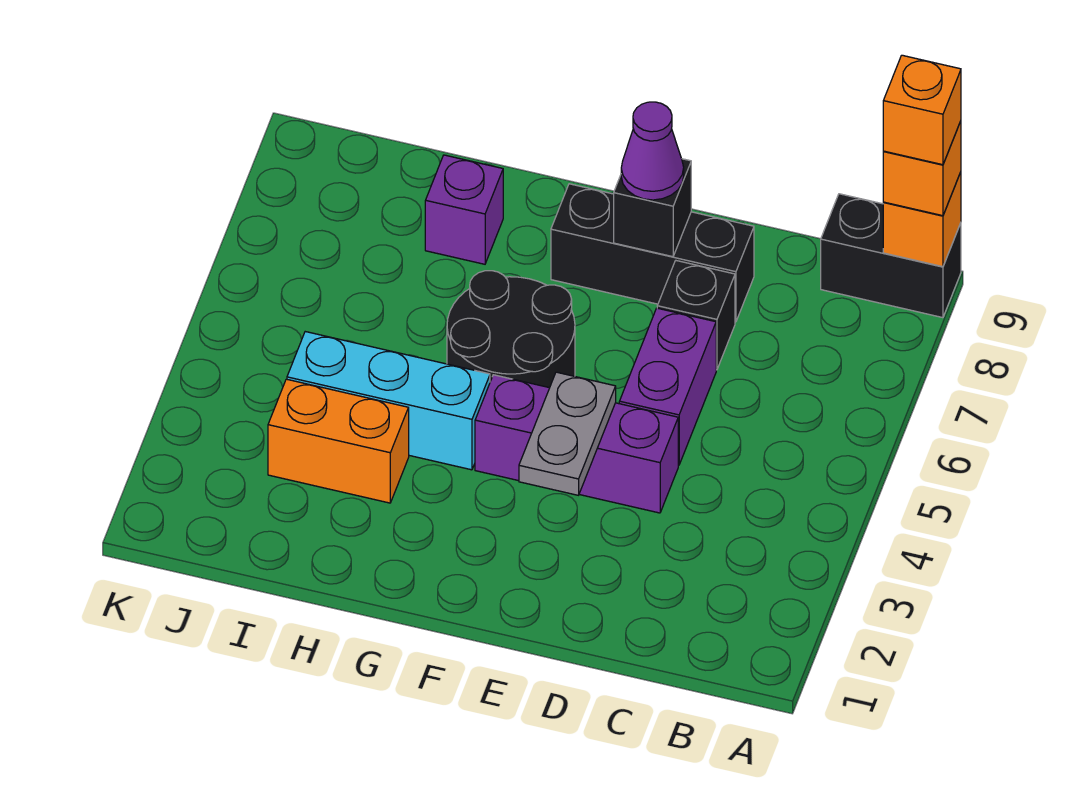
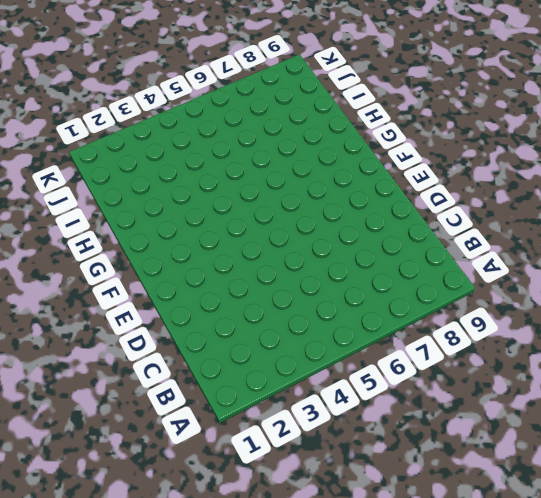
none -> black brick A9:B9 level 1
none -> purple brick D4:F4 level 1
none -> purple brick D5:D6 level 1

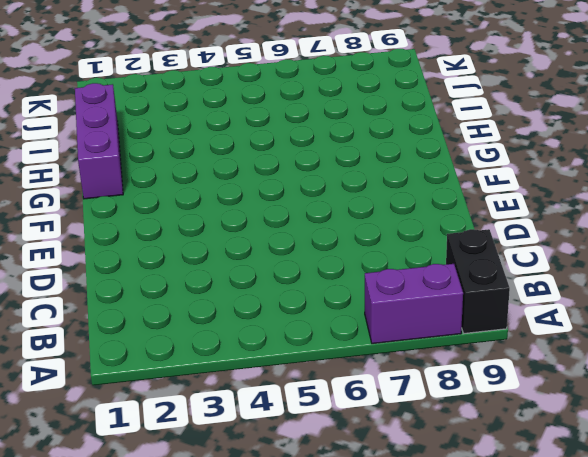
purple brick A7:A8 level 1 -> purple brick D5:D6 level 1
purple brick G1:I1 level 1 -> purple brick D4:F4 level 1
none -> black brick D7 level 1
none -> black brick D8:F8 level 1
none -> black round brick F5:G6 level 1

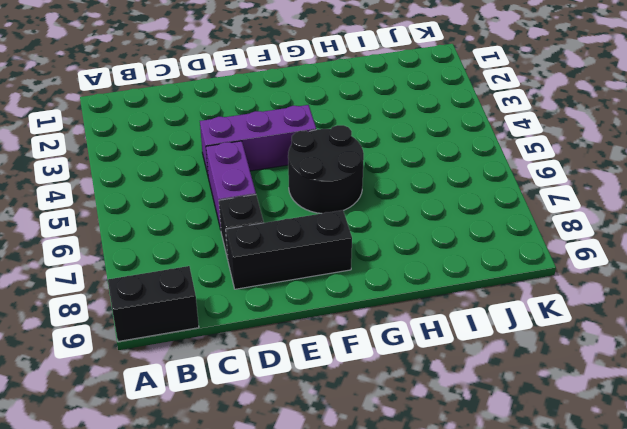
none -> cyan brick G4:I4 level 1
none -> orange brick H3:I3 level 1
none -> purple brick H8 level 1

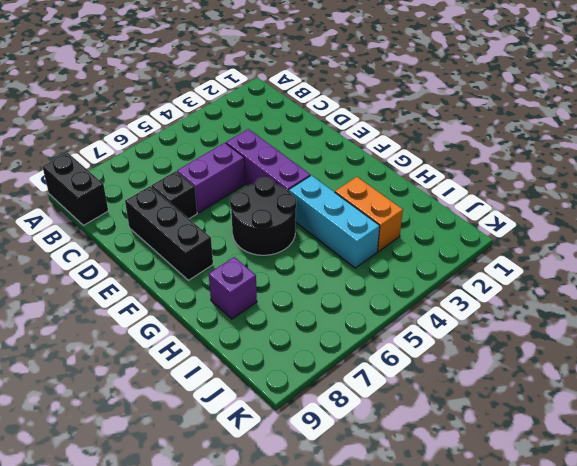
none -> orange brick A9 level 2
none -> grey plate E3:E4 level 2
none -> black brick E8 level 2

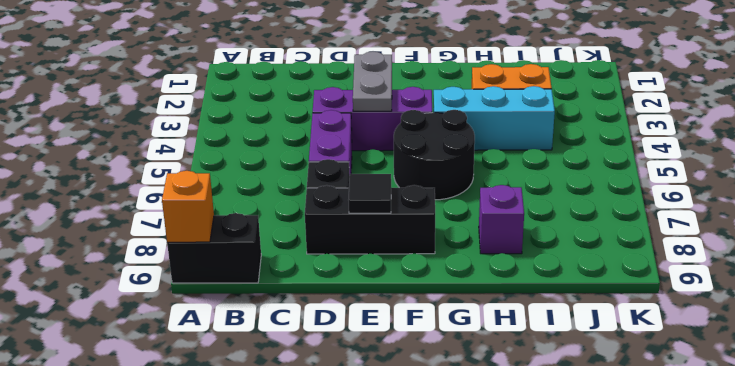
black tile E8 level 2 -> black brick E8 level 2
none -> orange brick A9 level 3
none -> purple cone E8 level 3
none -> orange brick A9 level 4

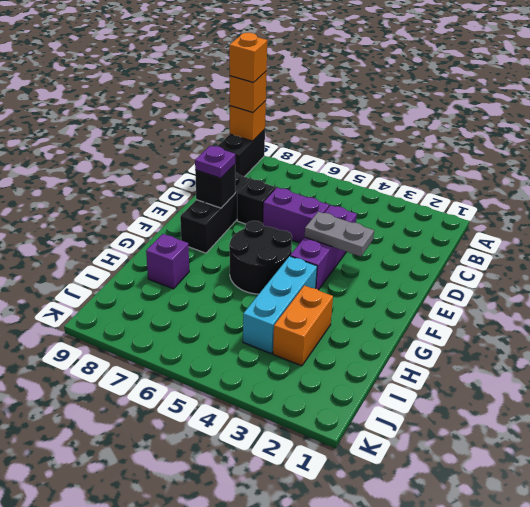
purple plate E8 level 3 -> purple cone E8 level 3

